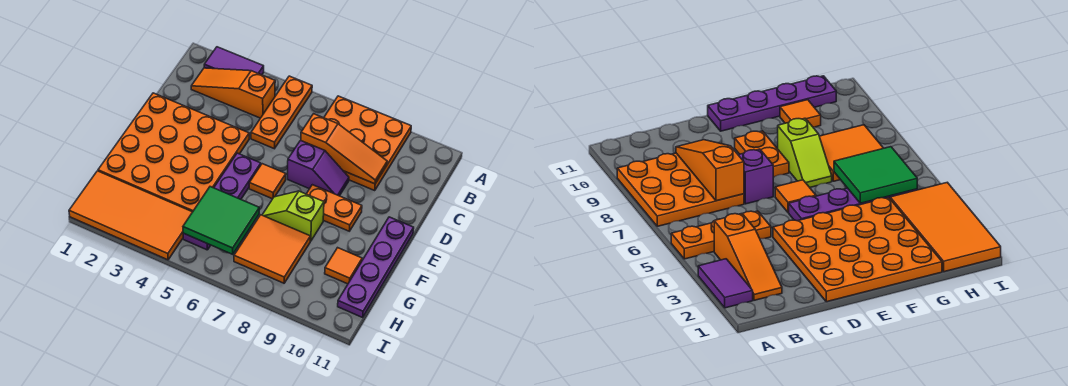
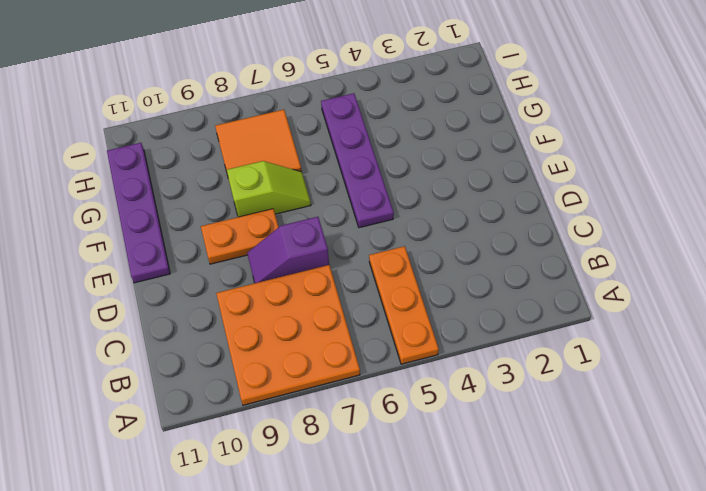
none -> purple tile A2:A3 level 1
none -> orange slope B2:B4 level 1 top 4
none -> orange plate D1:G4 level 1

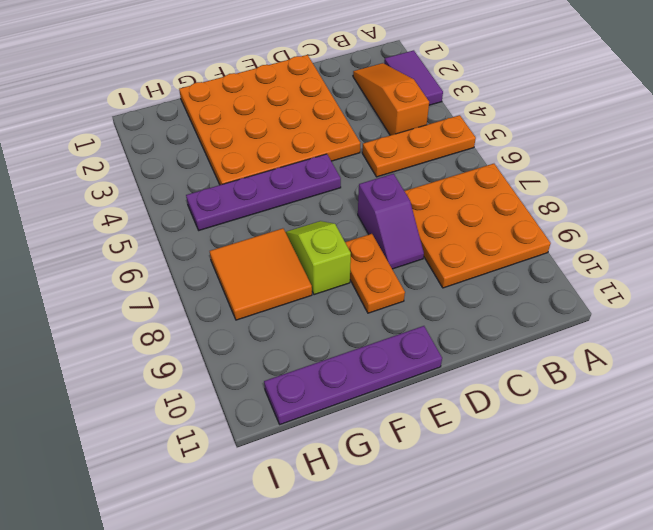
none -> orange tile E6 level 1
none -> orange tile G10 level 1
none -> orange tile H1:I4 level 1

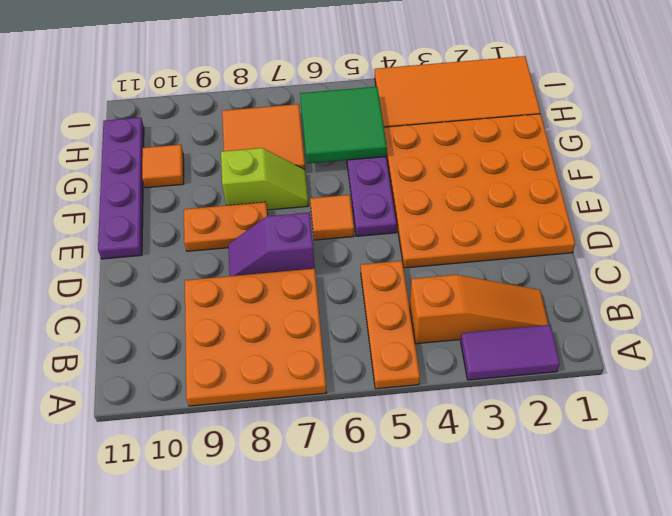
none -> orange slope C7:C9 level 2 top 7

